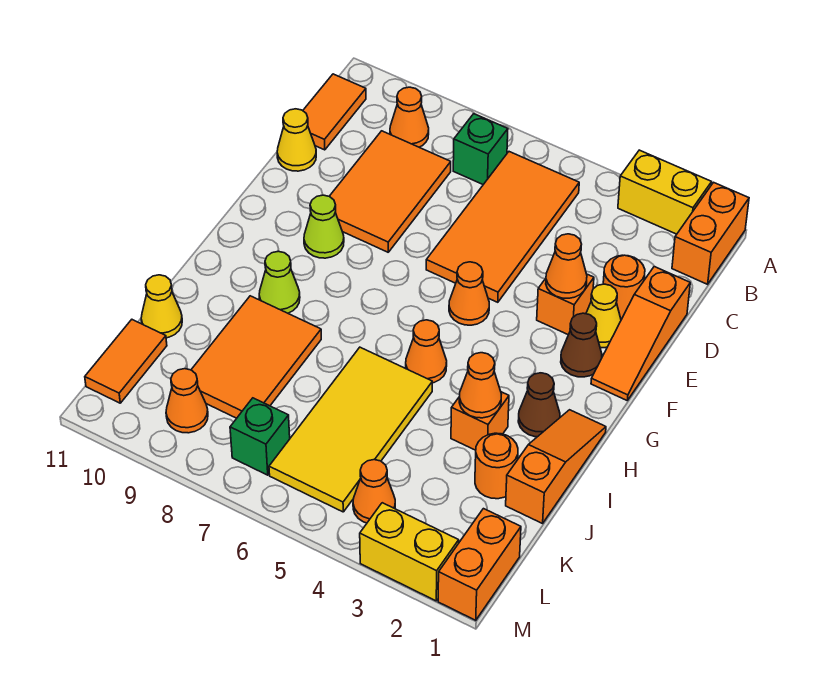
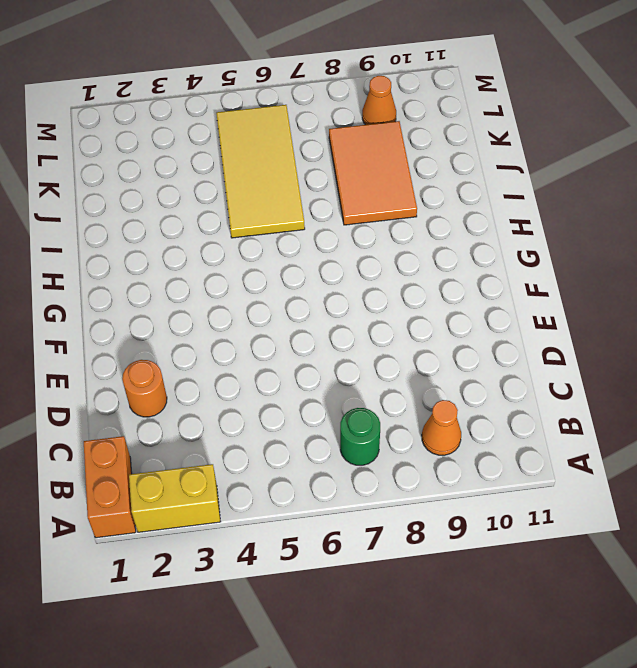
green round brick B7 level 1 -> green brick B7 level 1
none -> orange tile B5:E6 level 1
none -> orange tile B11:C11 level 1
none -> orange tile C8:E9 level 1
none -> orange slope D1:F1 level 1 top D

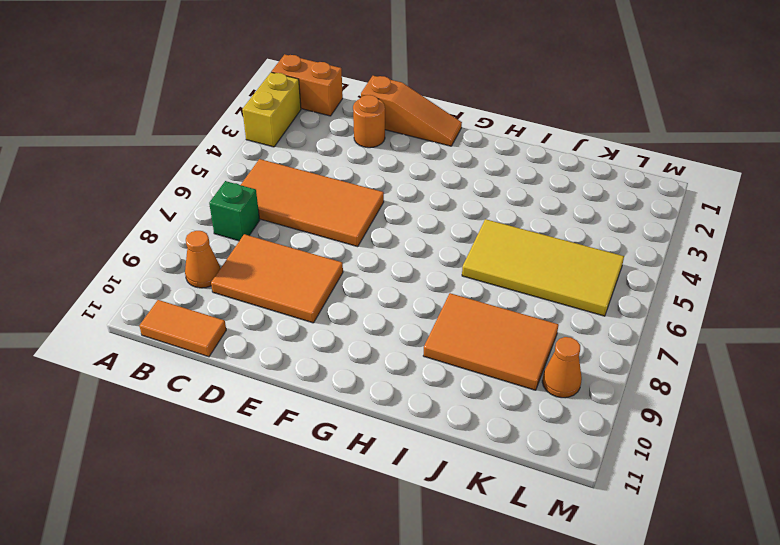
none -> yellow cone D11 level 1
none -> yellow cone E2 level 1
none -> orange brick E3 level 1
none -> brown cone F2 level 1

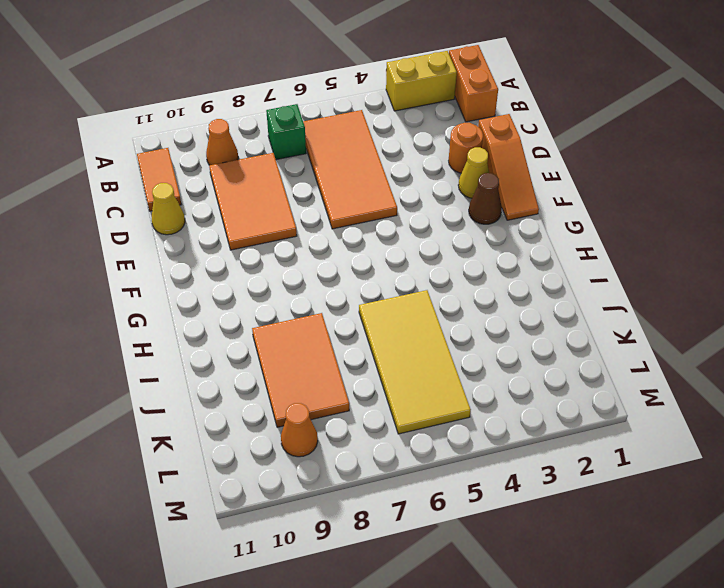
none -> orange brick E3 level 1
none -> orange cone F5 level 1
none -> lime cone F9 level 1
none -> orange slope H1:J1 level 1 top J

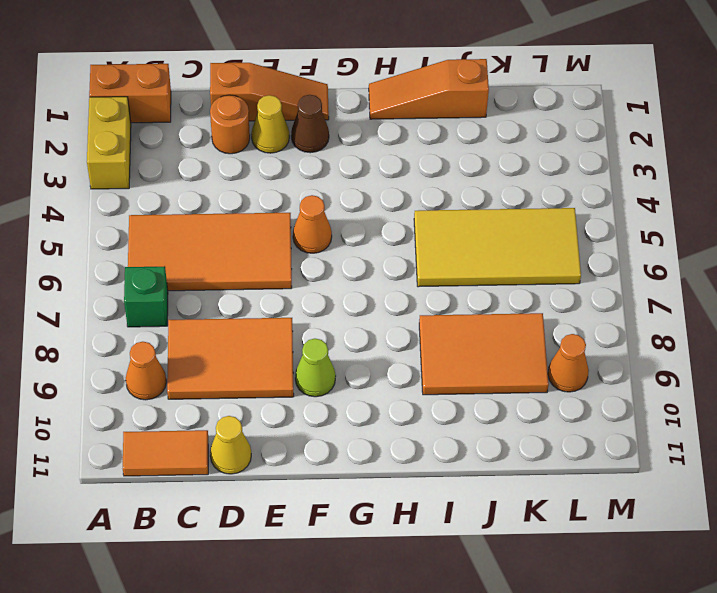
none -> orange brick E3 level 1
none -> brown cone H2 level 1
none -> orange cone H5 level 1
none -> lime cone H9 level 1

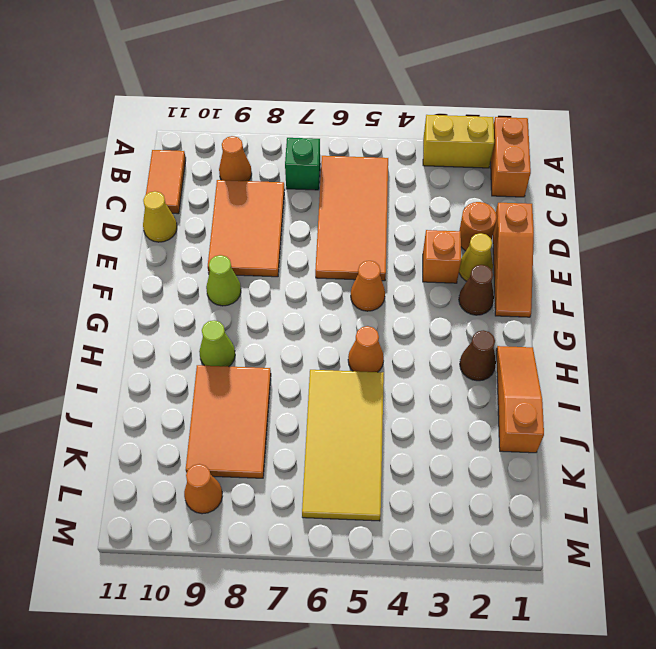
none -> orange brick I3 level 1
none -> orange round brick J2 level 1
none -> yellow cone J11 level 1
none -> orange tile K11:L11 level 1

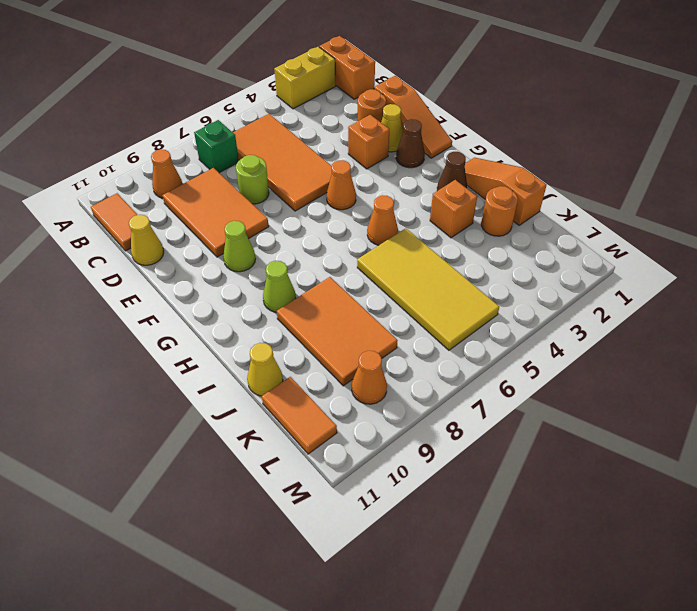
lime round brick D7 level 1 -> none
none -> orange brick L1:M1 level 1
none -> orange cone L4 level 1
none -> green brick L7 level 1
none -> yellow brick M2:M3 level 1

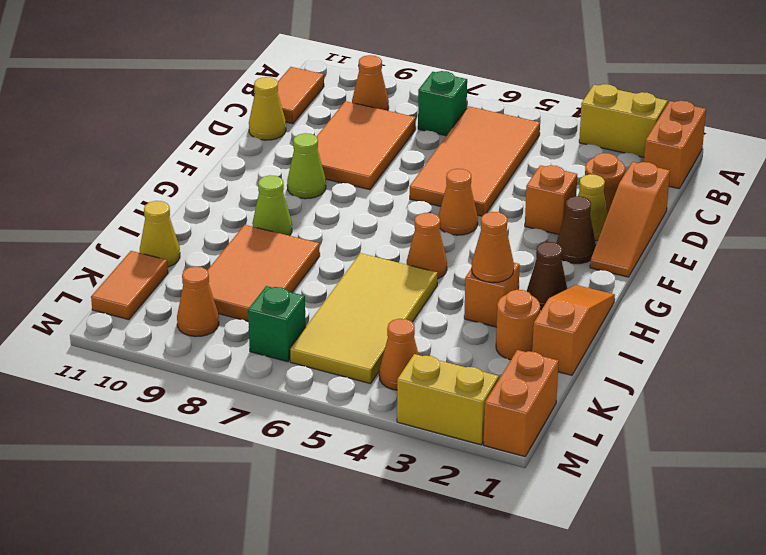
none -> orange cone E3 level 2

